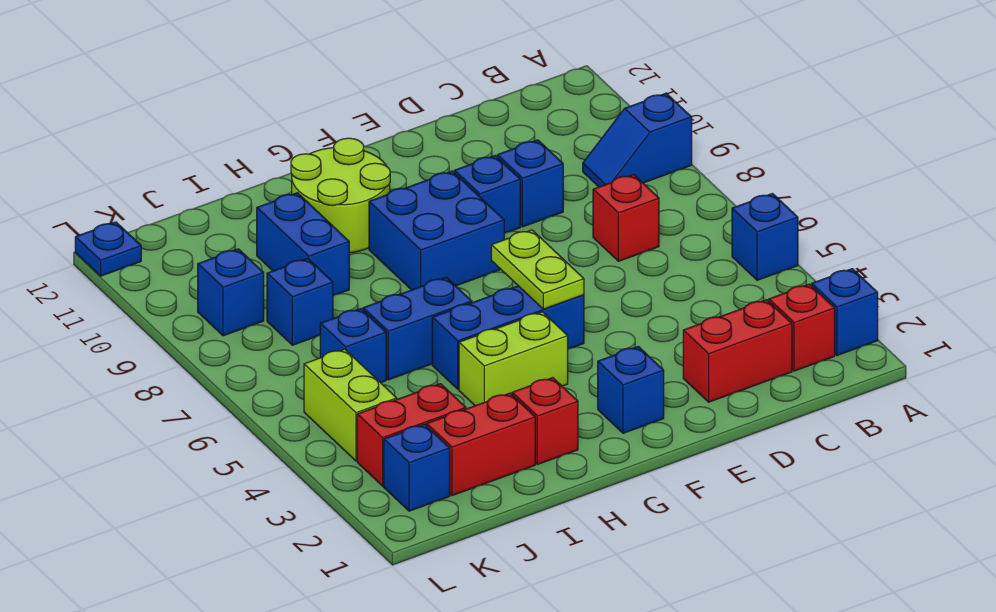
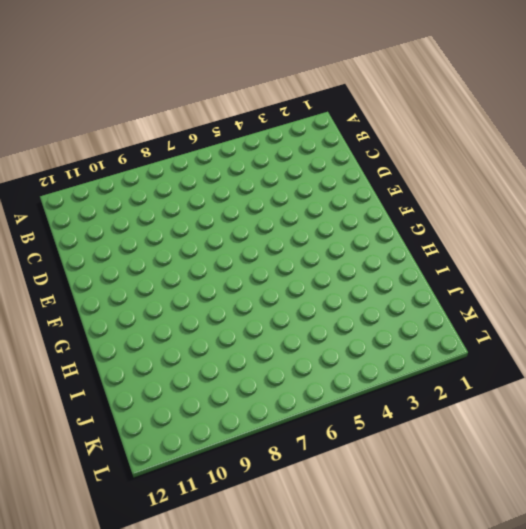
none -> blue brick A2 level 1
none -> blue brick A5 level 1
none -> blue slope A9:B9 level 1 top A

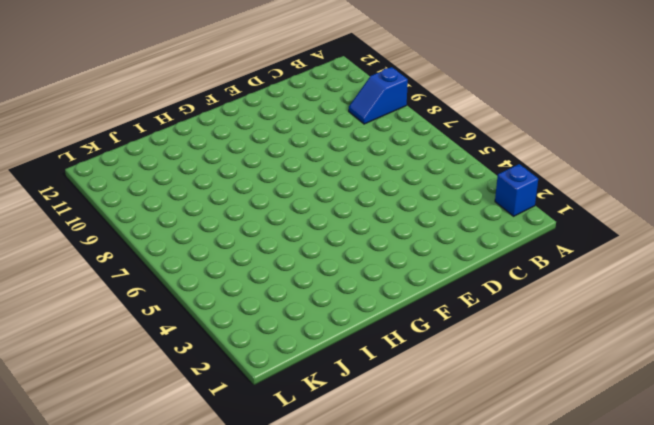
none -> blue brick A5 level 1
none -> red brick B2 level 1
none -> red brick C2:D2 level 1

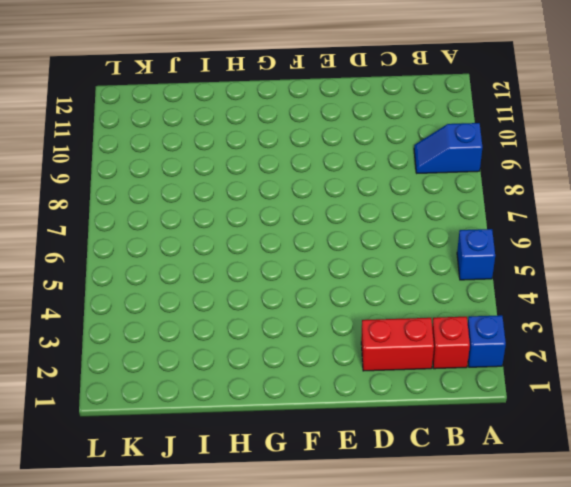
none -> red brick C7 level 1
none -> blue brick D9 level 1
none -> blue brick E9 level 1

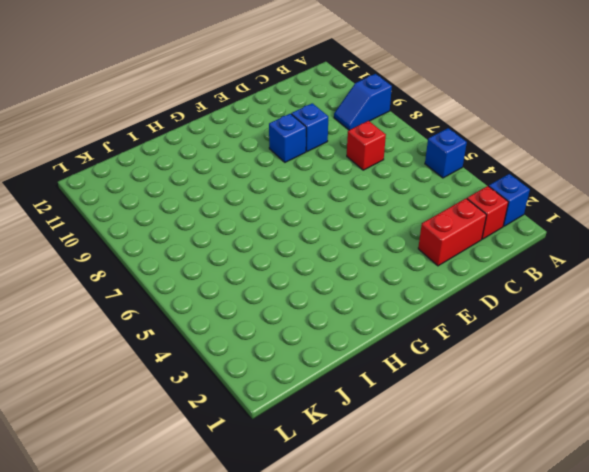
none -> blue brick F2 level 1
none -> blue brick F5:H5 level 1
none -> blue brick F8:G9 level 1

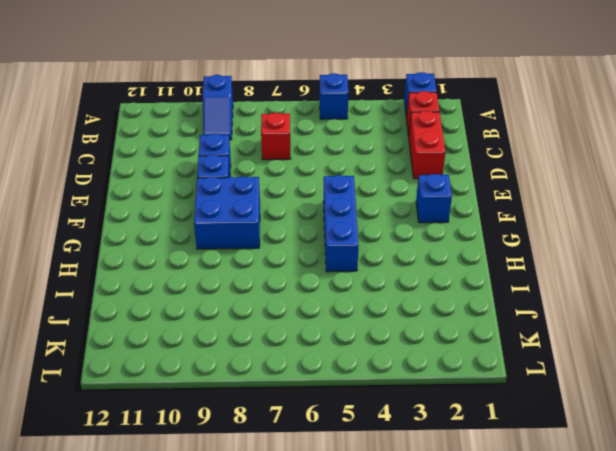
none -> lime brick G4:H4 level 1
none -> lime round brick G10:H11 level 1
none -> red brick H2 level 1

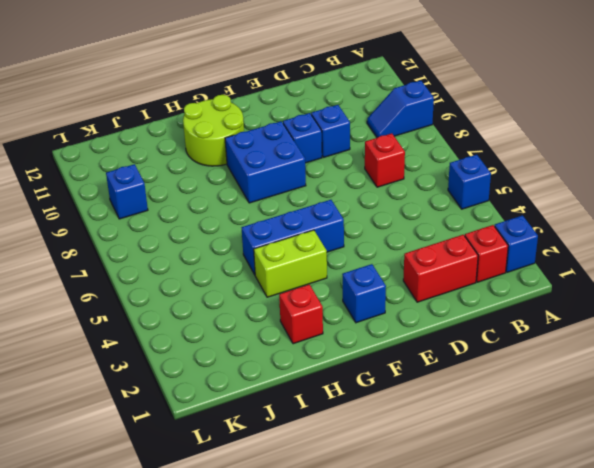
none -> blue brick H6:I6 level 1
none -> red brick I2:J2 level 1
none -> blue brick I9:I10 level 1

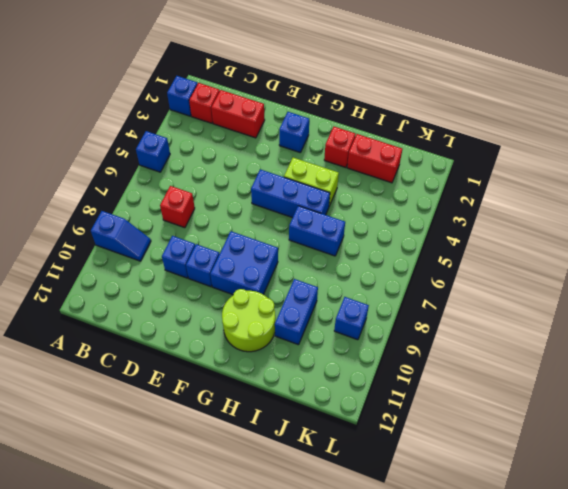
none -> red brick J3:K3 level 1
none -> blue brick J6 level 1
none -> blue brick J8 level 1

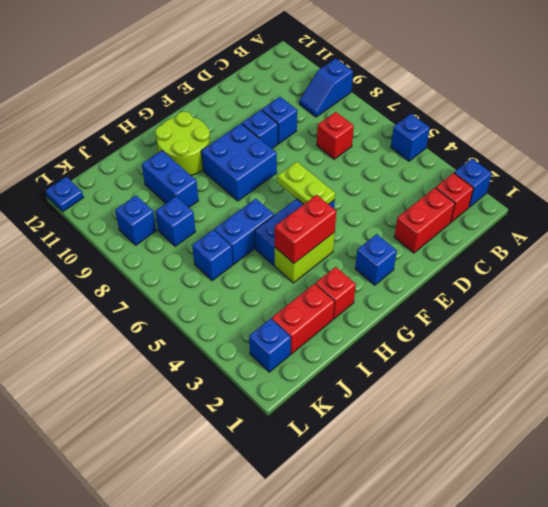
red brick G4:H4 level 2 -> red brick J3:K3 level 1
none -> lime brick K4:K5 level 1

